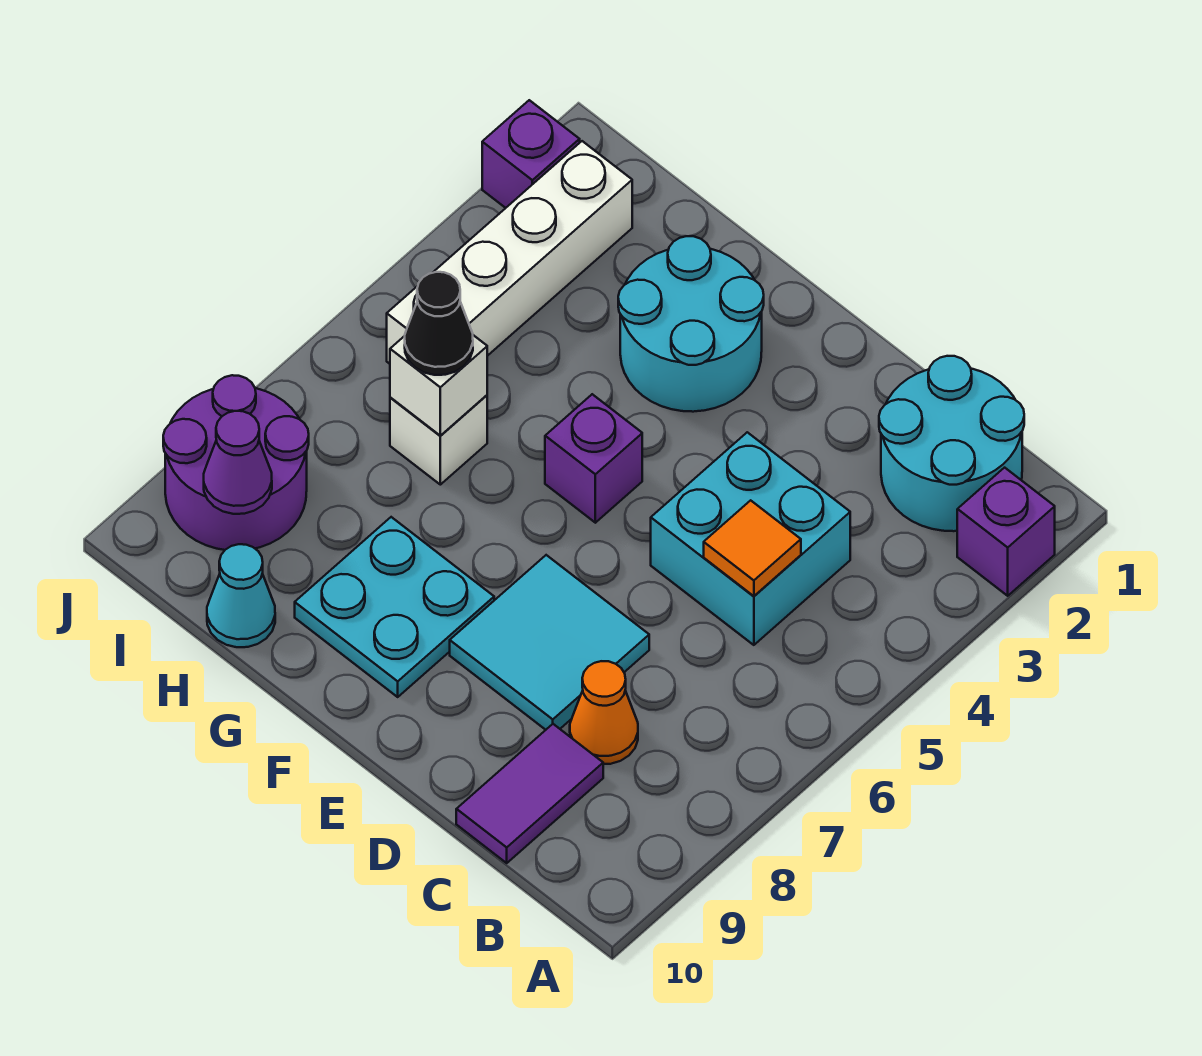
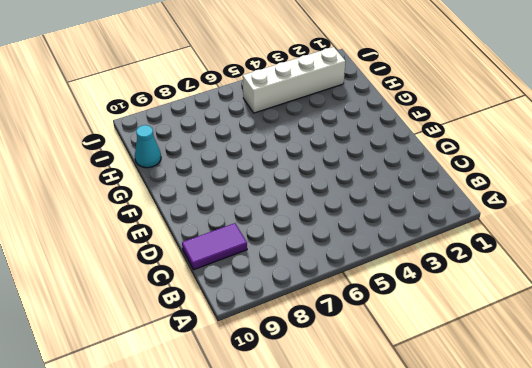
none -> purple brick A2 level 1
none -> cyan round brick B1:C2 level 1
none -> cyan brick C4:D5 level 1

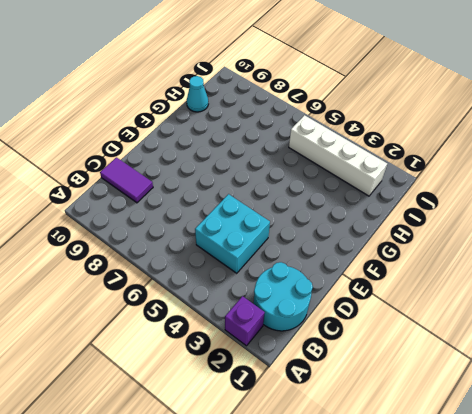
none -> orange cone C8 level 1
none -> cyan tile D7:E8 level 1
none -> cyan round brick F2:G3 level 1

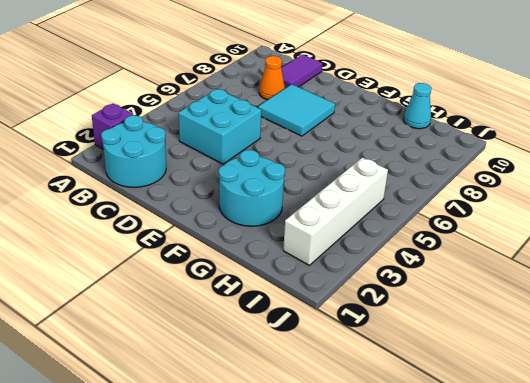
none -> purple brick F5 level 1
none -> cyan plate F8:G9 level 1
none -> white brick H6 level 1

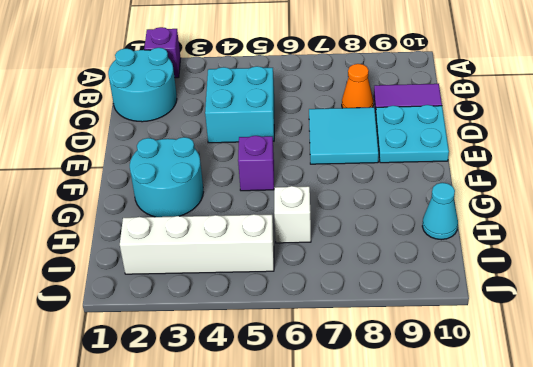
cyan plate D9:E10 level 1 -> cyan plate F8:G9 level 1
none -> purple round brick I8:J9 level 1
none -> purple brick J2 level 1
none -> orange tile C5 level 2

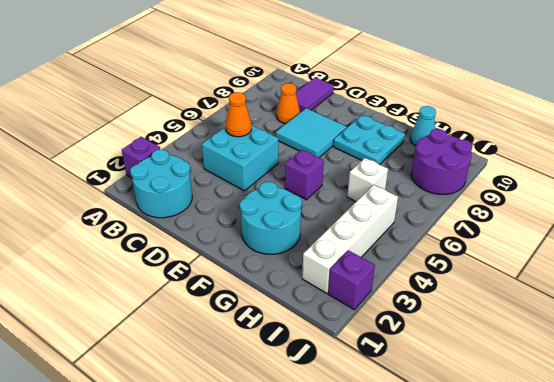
orange cone C5 level 2 -> orange tile C5 level 2
none -> white brick H6 level 2
none -> purple cone I9 level 2
none -> black cone H6 level 3

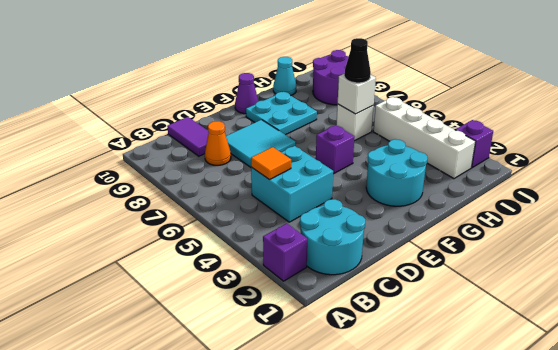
purple cone F10 level 1 -> purple cone I9 level 2

